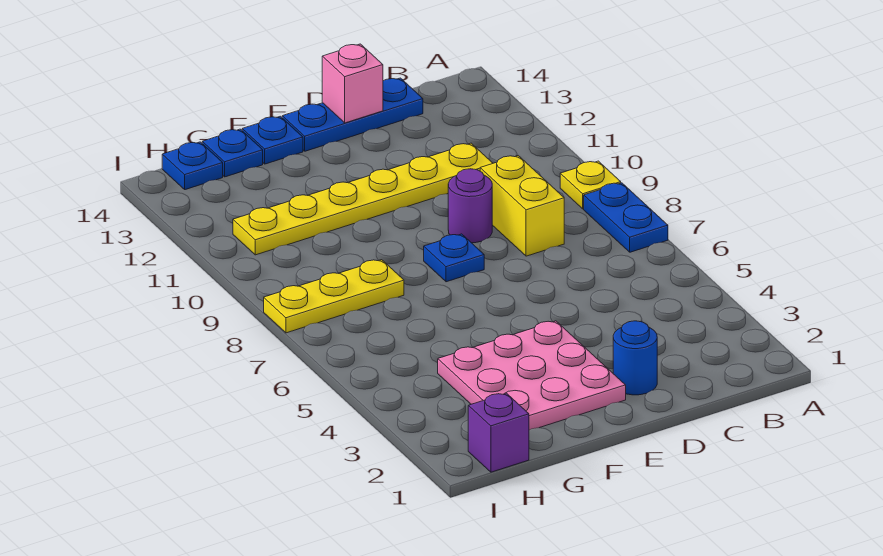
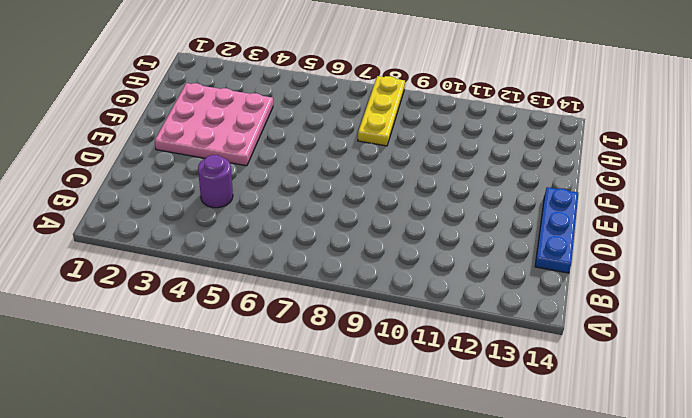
purple round brick C4 level 1 -> purple round brick D9 level 1
none -> blue plate A7:A8 level 1
none -> yellow plate A9 level 1
none -> yellow brick C8:C9 level 1

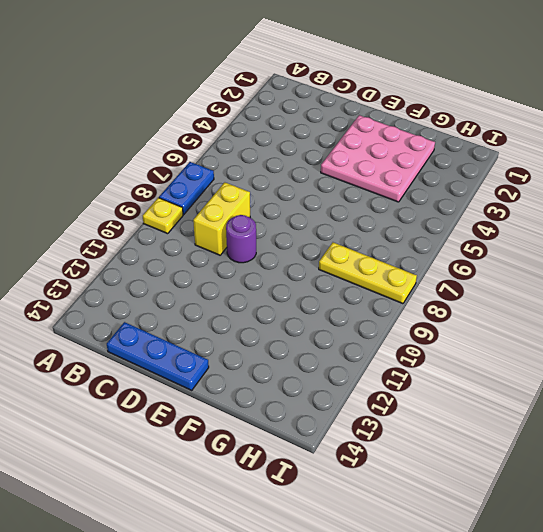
none -> yellow plate C11:H11 level 1
none -> blue round brick D2 level 1
none -> blue plate E8 level 1

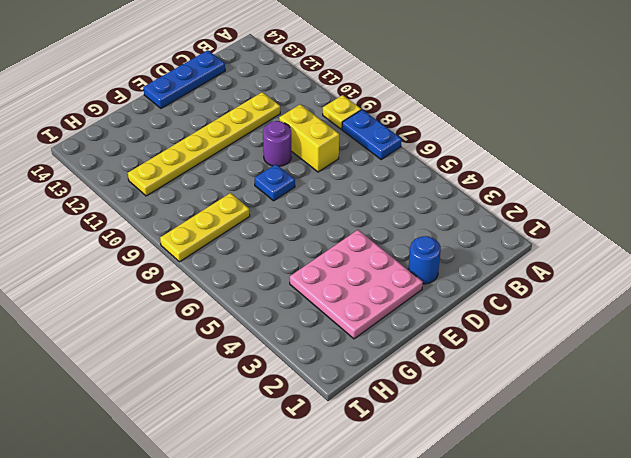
none -> blue plate F14 level 1
none -> blue plate G14 level 1
none -> purple brick H1 level 1

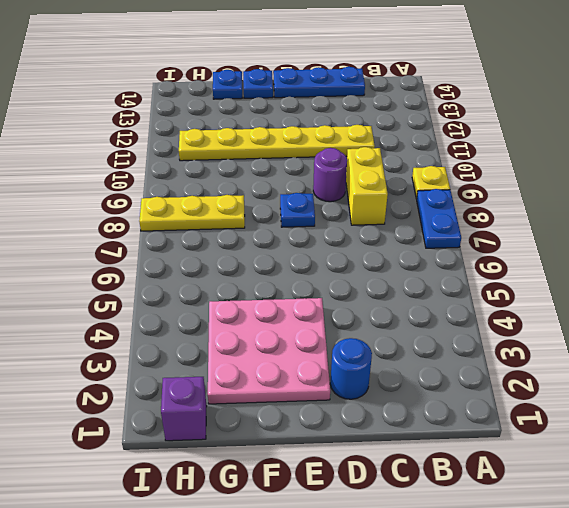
none -> blue plate H14 level 1
none -> pink brick D14 level 2

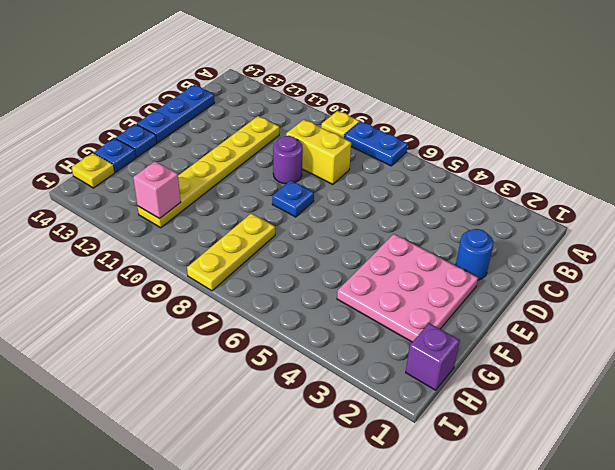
pink brick H11 level 2 -> pink brick D14 level 2
yellow plate H14 level 1 -> blue plate H14 level 1

